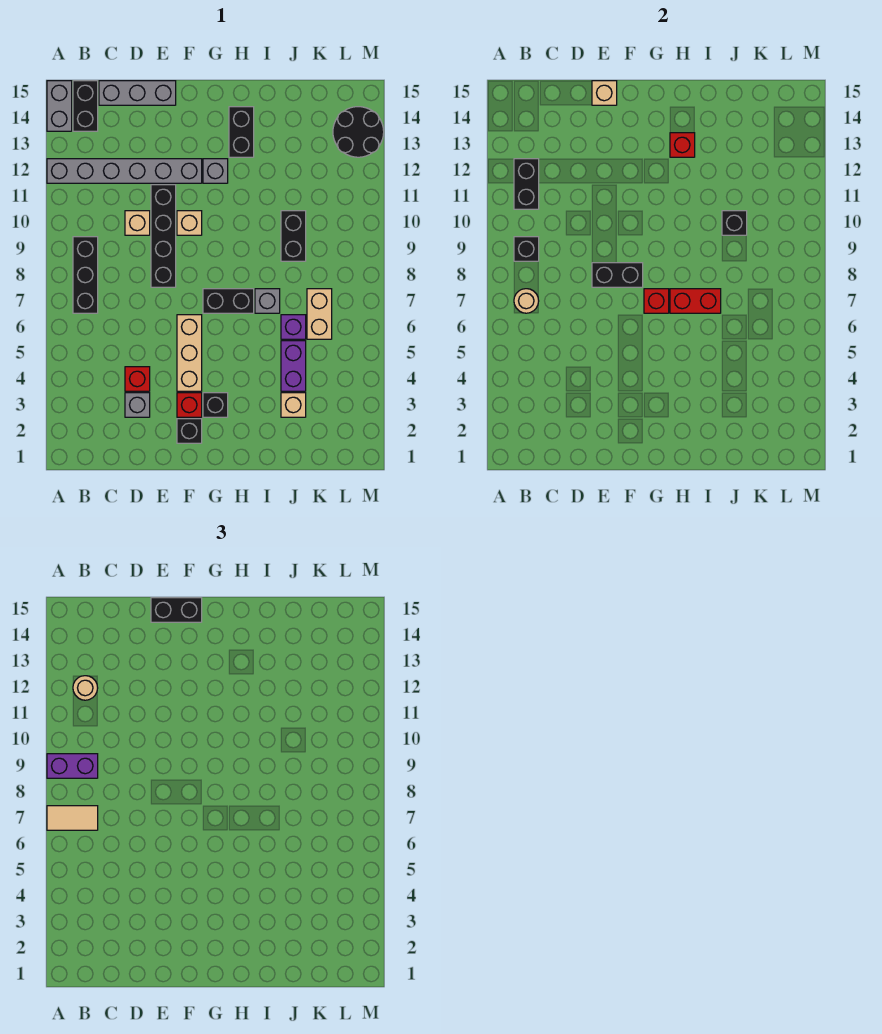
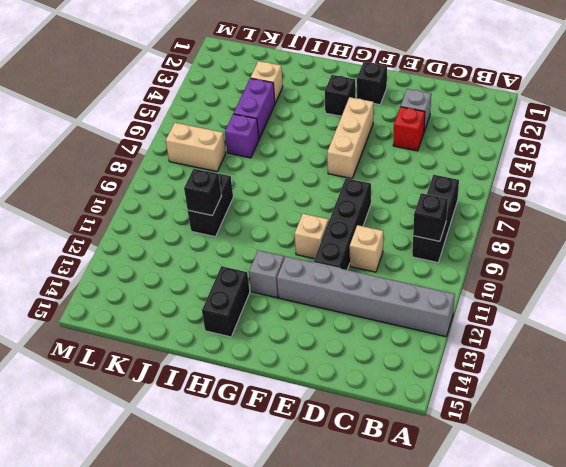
tan brick K7:L7 level 1 -> tan brick K6:K7 level 1
none -> grey brick A14:A15 level 1
none -> black brick B14:B15 level 1
none -> grey brick C15:E15 level 1
none -> red brick F3 level 1

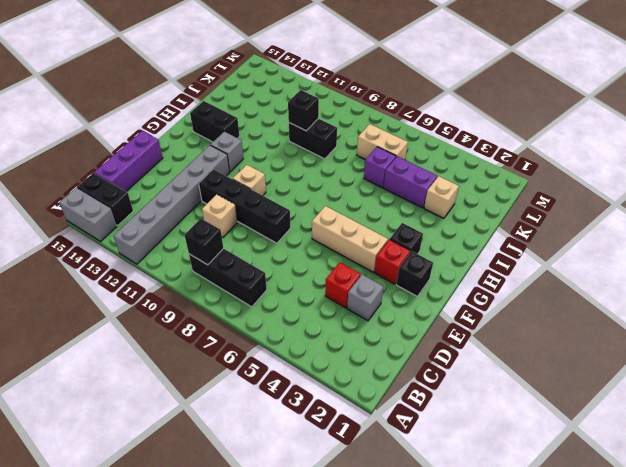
purple brick C15:E15 level 1 -> grey brick C15:E15 level 1
none -> black brick G7:H7 level 1
none -> grey brick I7 level 1
none -> black round brick L13:M14 level 1
none -> tan round brick B7 level 2

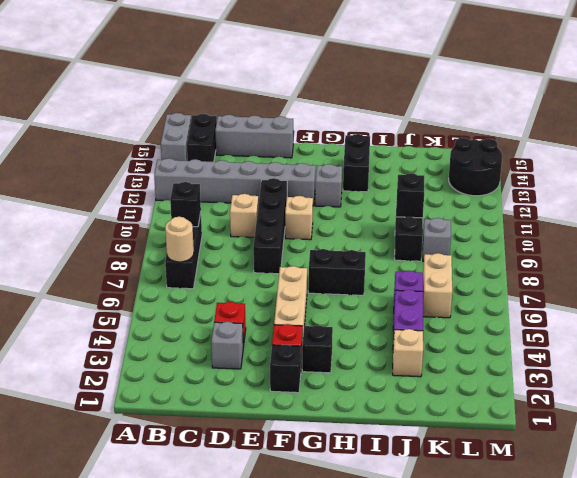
grey brick K9 level 1 -> grey brick I7 level 1
none -> black brick B11:B12 level 2
none -> black brick E8:F8 level 2
none -> tan brick E15 level 2
none -> red brick G7 level 2

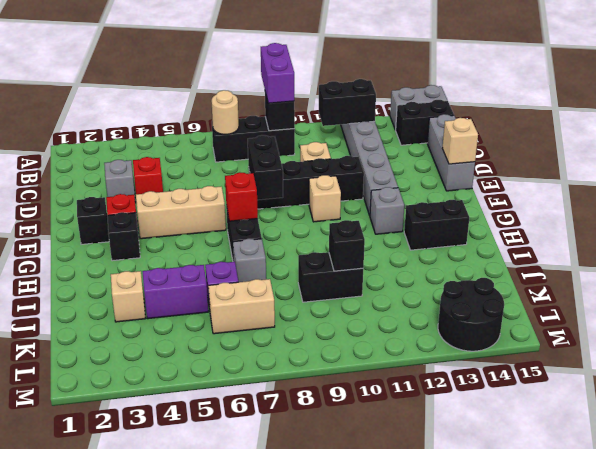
none -> red brick H7:I7 level 2
none -> red brick H13 level 2
none -> tan tile A7:B7 level 3
none -> tan round brick B12 level 3

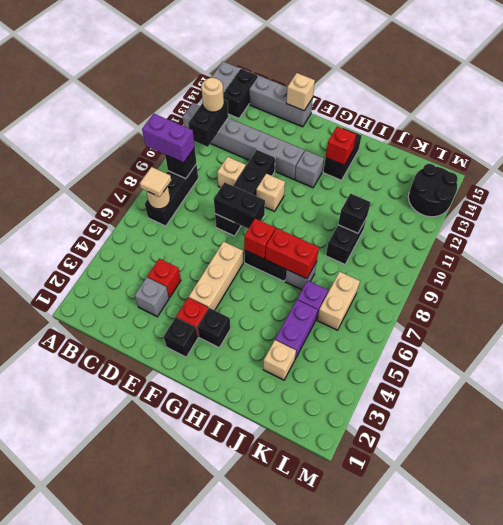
tan tile B7 level 3 -> tan tile A7:B7 level 3
none -> black brick E15:F15 level 3

